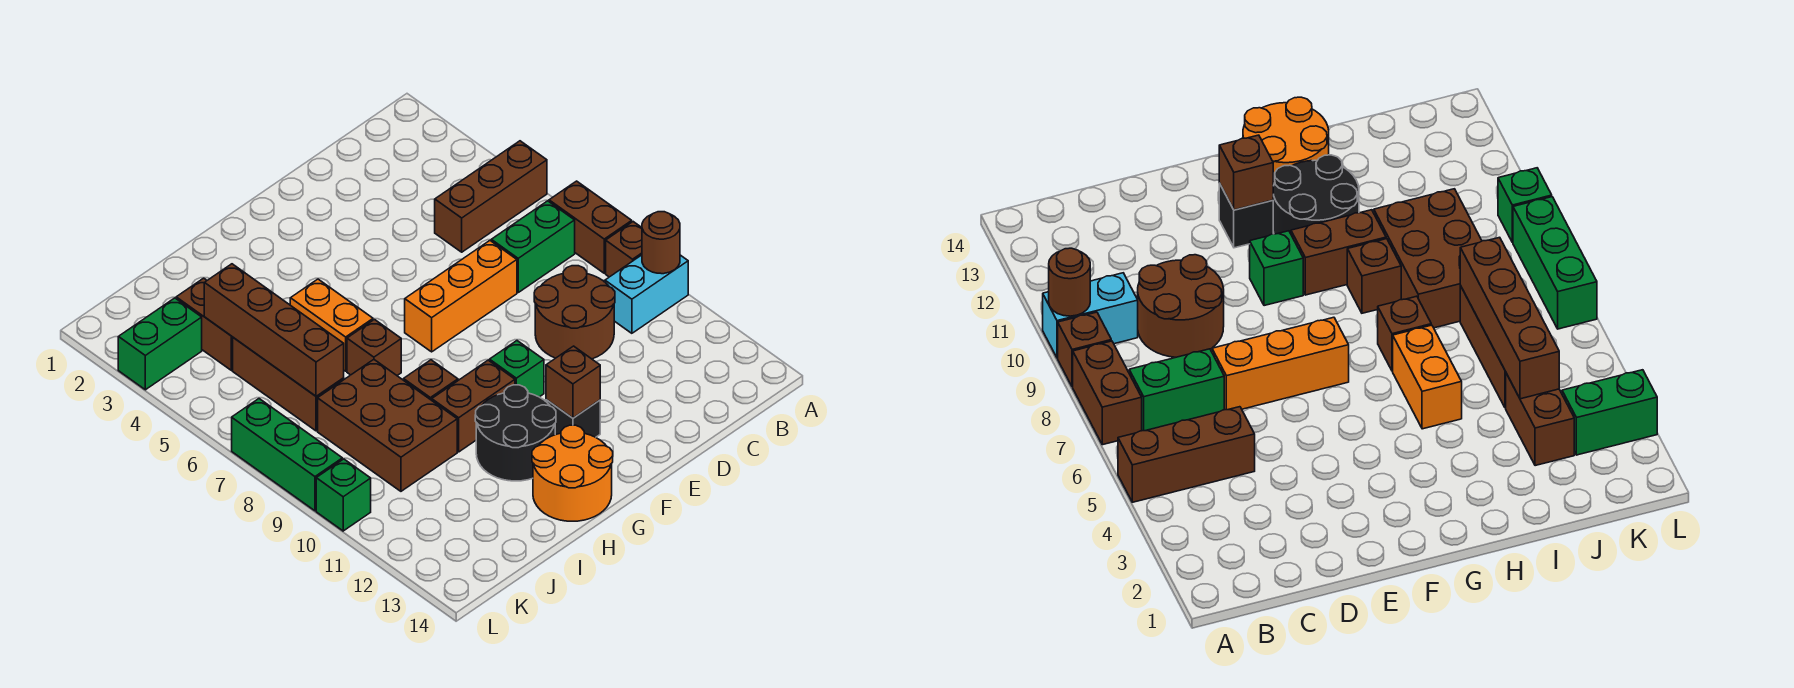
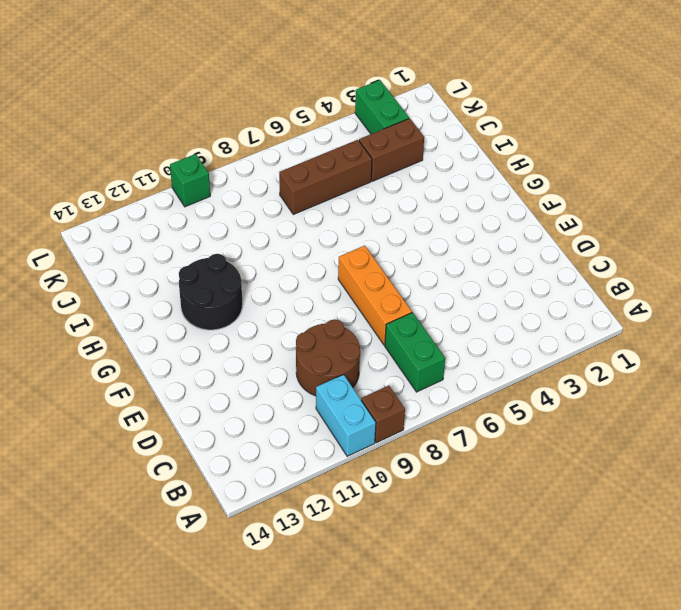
none -> brown brick A5:C5 level 1
none -> brown brick A7:A8 level 1
none -> green brick F10 level 1

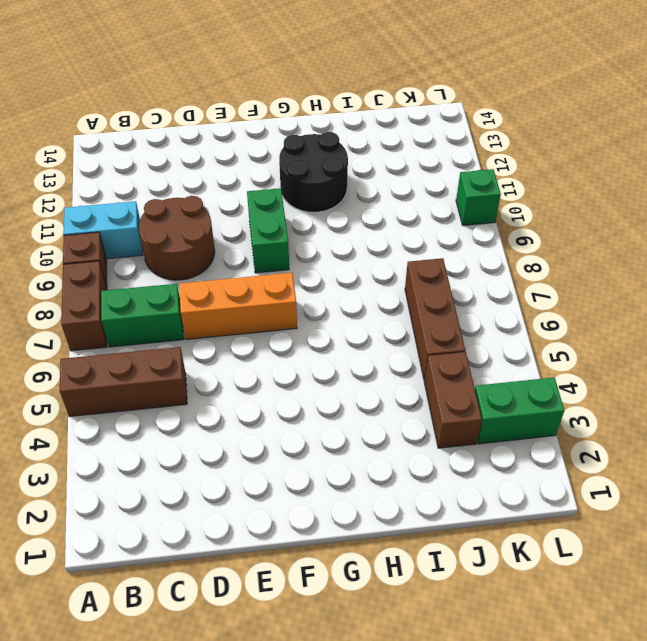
green brick F9:F10 level 1 -> green brick F10 level 1
none -> black brick F12 level 1
none -> brown brick G10:H10 level 1
none -> orange round brick G13:H14 level 1

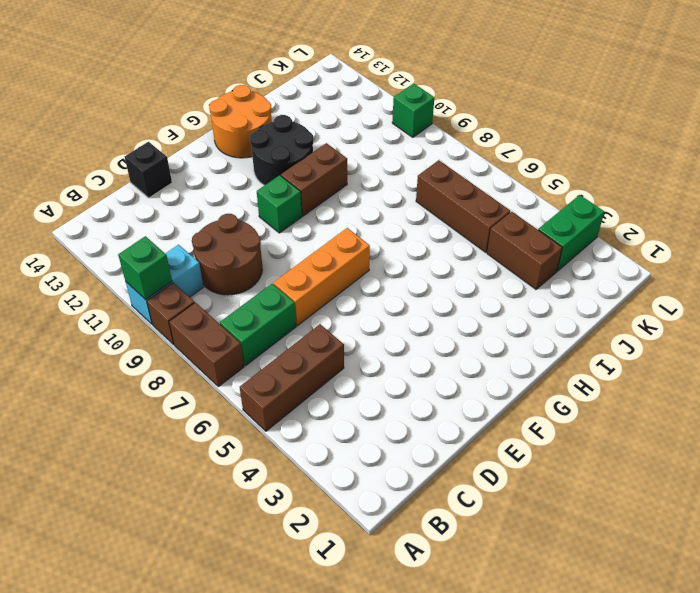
green brick A10 level 2 -> brown round brick A10 level 2
black brick D14 level 1 -> black brick F12 level 1
none -> orange brick H5:H6 level 1
none -> brown brick H7 level 1
none -> brown brick H9 level 1

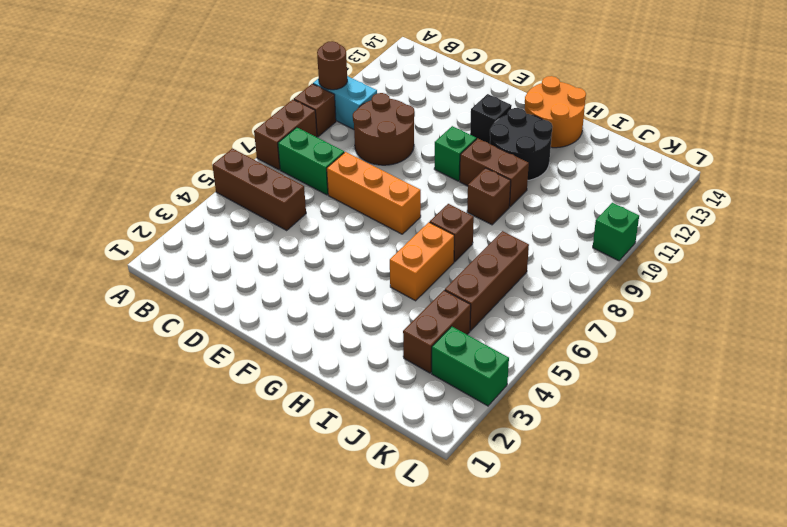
none -> brown brick I8:J10 level 1
none -> green brick L7:L9 level 1
none -> brown brick F12 level 2

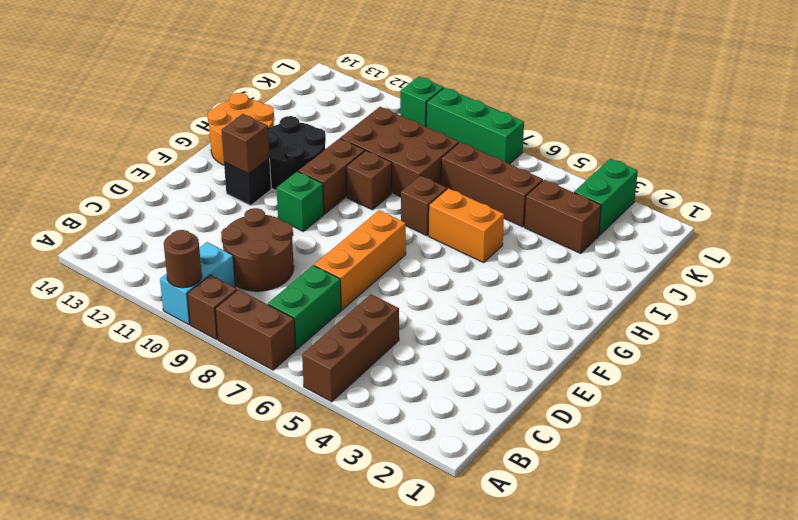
none -> brown brick J4:J7 level 2

